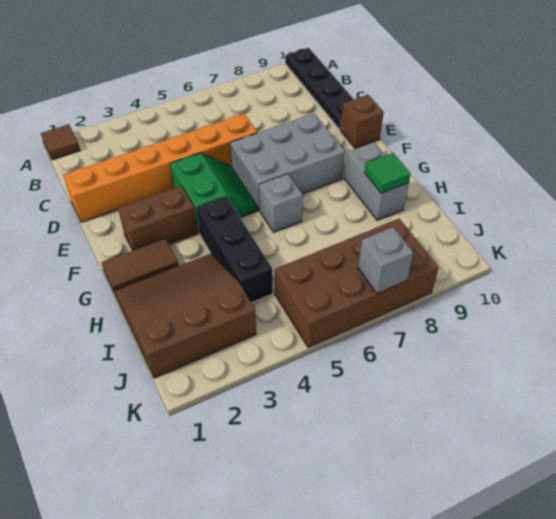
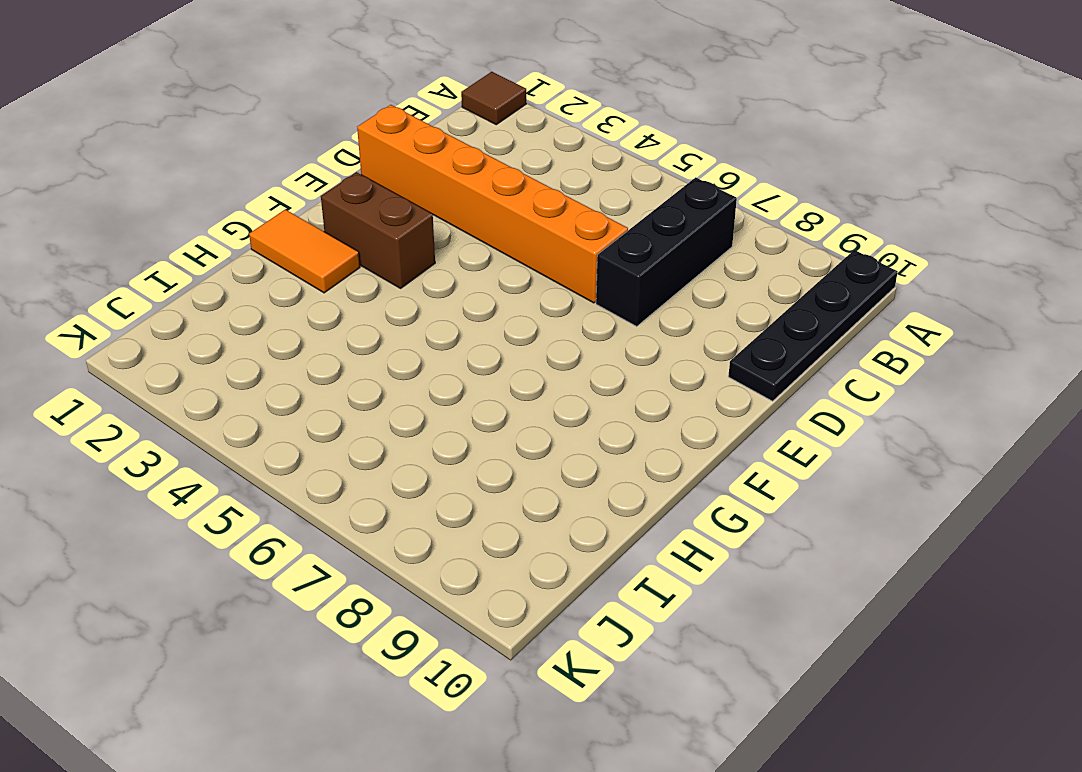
black brick B7:D7 level 1 -> black brick G4:I4 level 1
orange tile G1:G2 level 1 -> brown tile G1:G2 level 1
none -> green slope E4:F5 level 1 top 4
none -> grey brick E6:F8 level 1
none -> brown brick E10 level 1

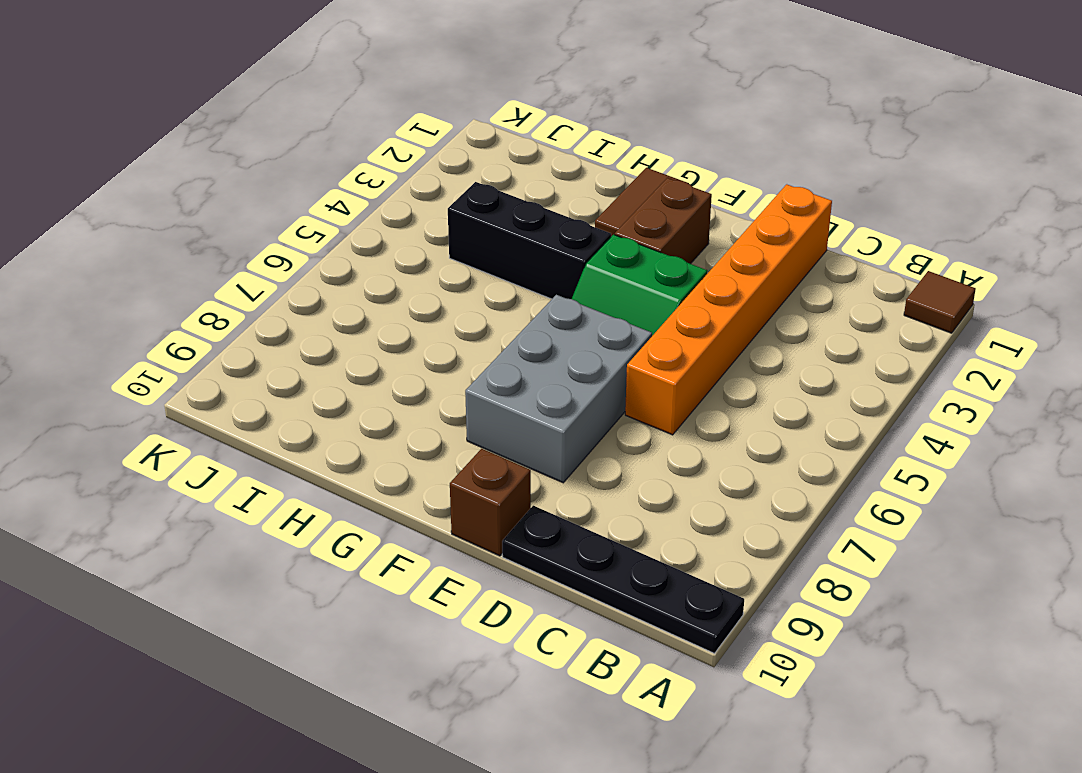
none -> grey brick G6 level 1
none -> grey brick G9:H9 level 1
none -> brown slope H1:J3 level 1 top J

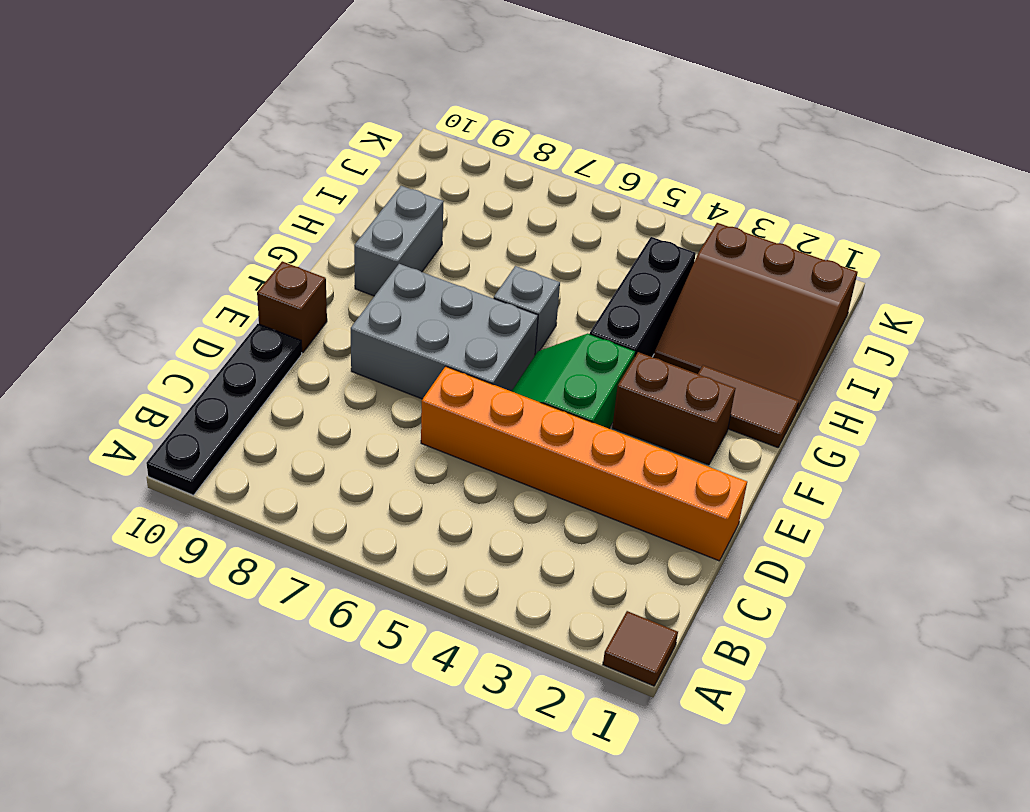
none -> brown brick J5:K8 level 1
none -> green tile H9 level 2
none -> grey brick K7 level 2

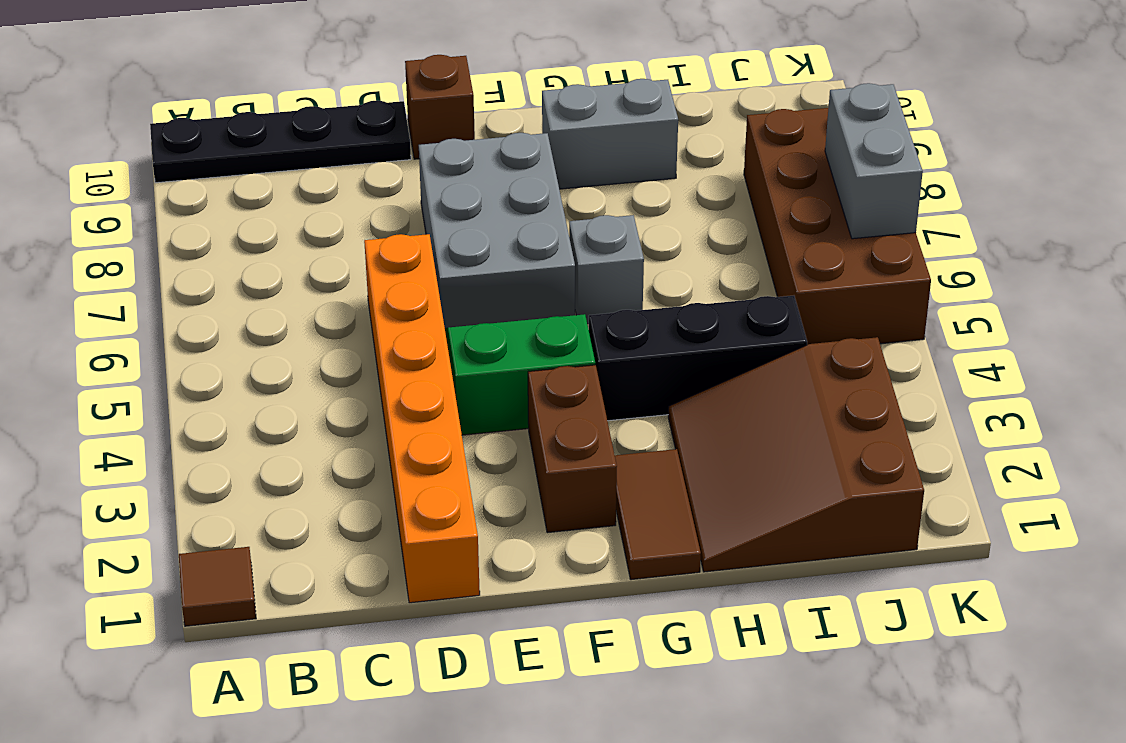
grey brick K6:K7 level 2 -> grey brick K7 level 2
none -> green tile H9 level 2

